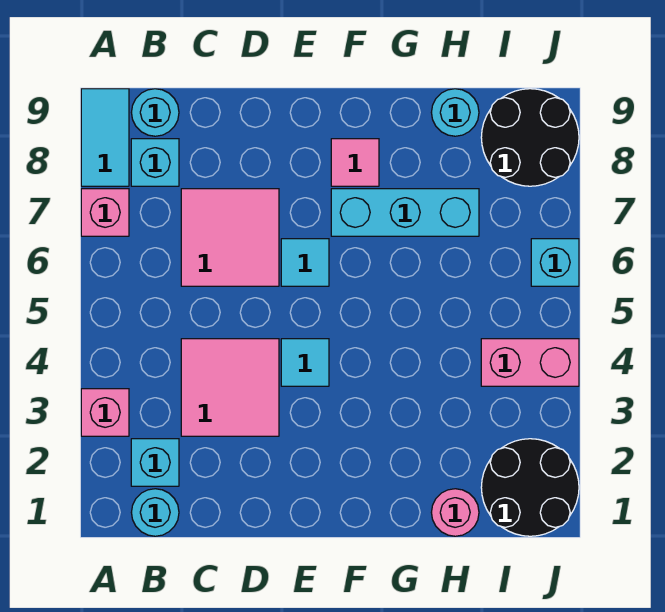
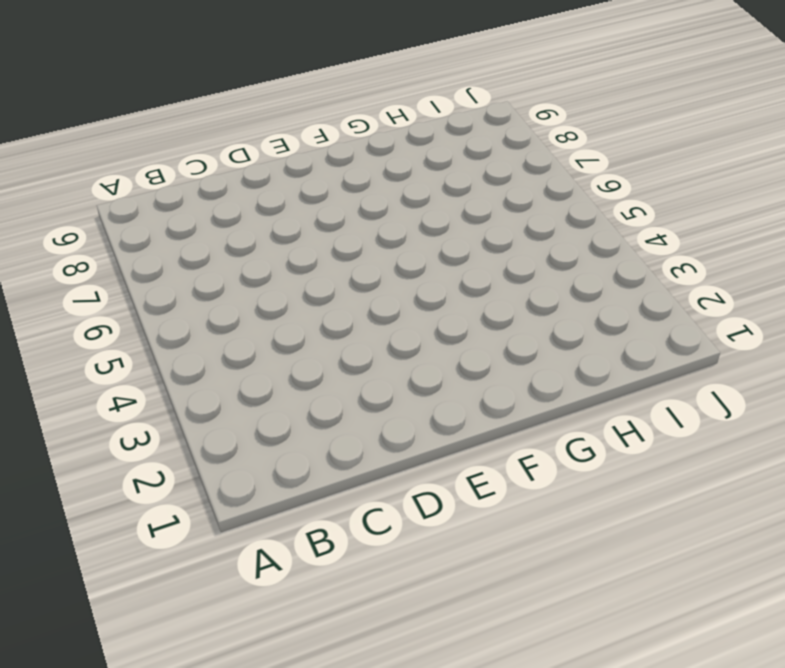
none -> pink brick A3 level 1
none -> pink brick A7 level 1
none -> cyan tile A8:A9 level 1

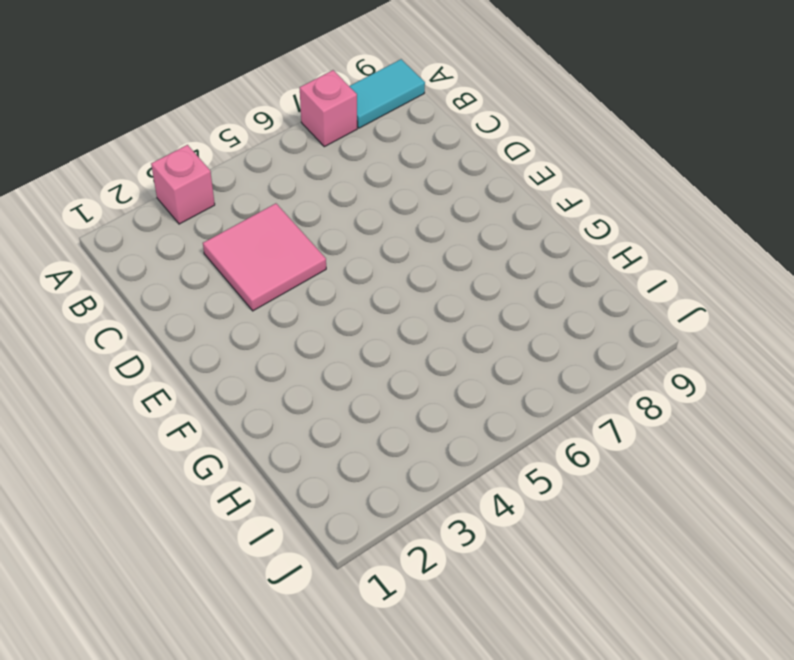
none -> cyan round brick B1 level 1
none -> cyan brick B2 level 1
none -> cyan brick B8 level 1

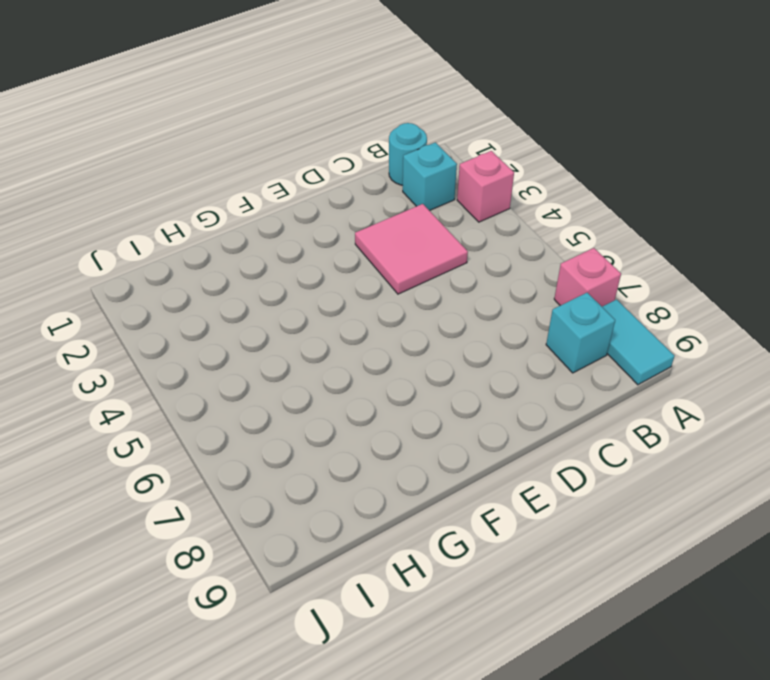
none -> cyan round brick B9 level 1
none -> pink tile C6:D7 level 1
none -> cyan tile E4 level 1

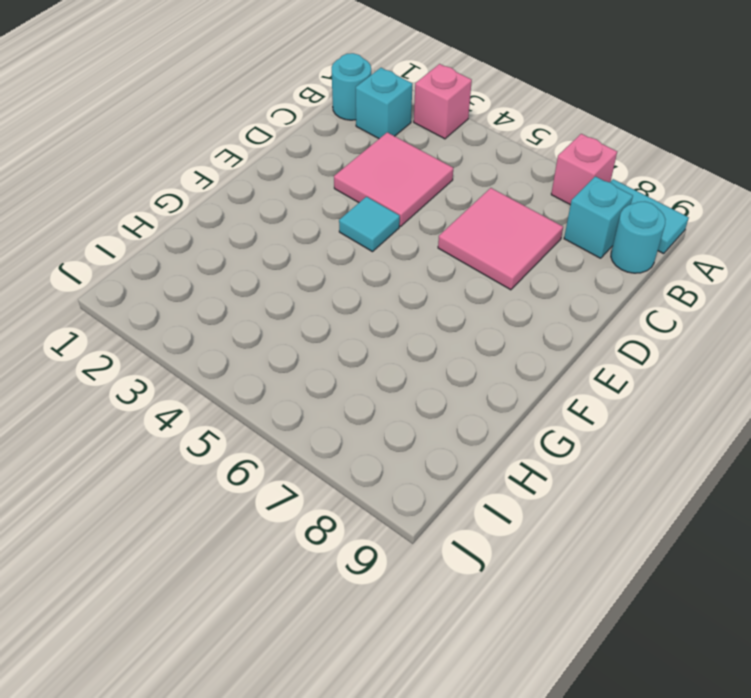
none -> cyan tile E6 level 1
none -> cyan brick F7:H7 level 1
none -> pink tile F8 level 1

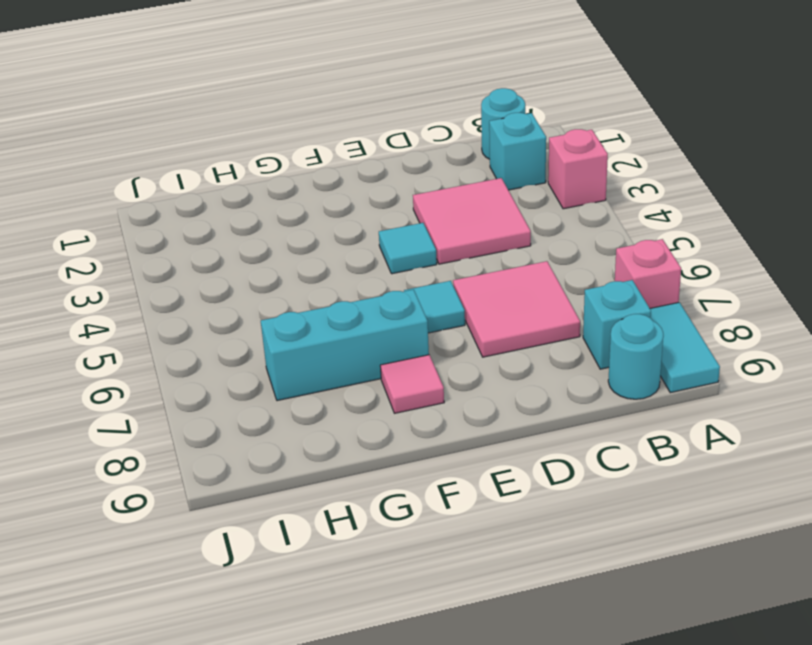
none -> pink round brick H1 level 1
none -> cyan round brick H9 level 1
none -> black round brick I1:J2 level 1

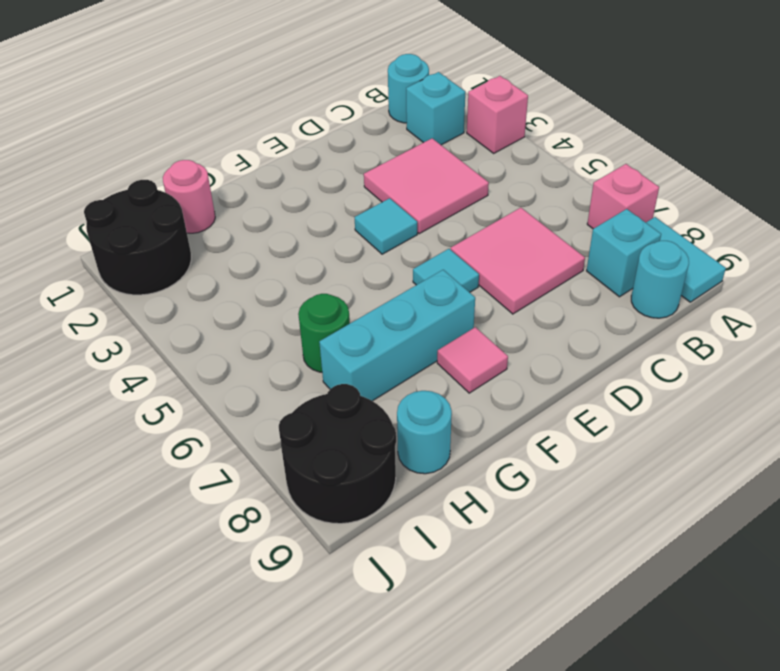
green round brick H6 level 1 -> none
none -> pink brick I4:J4 level 1
none -> cyan brick J6 level 1

